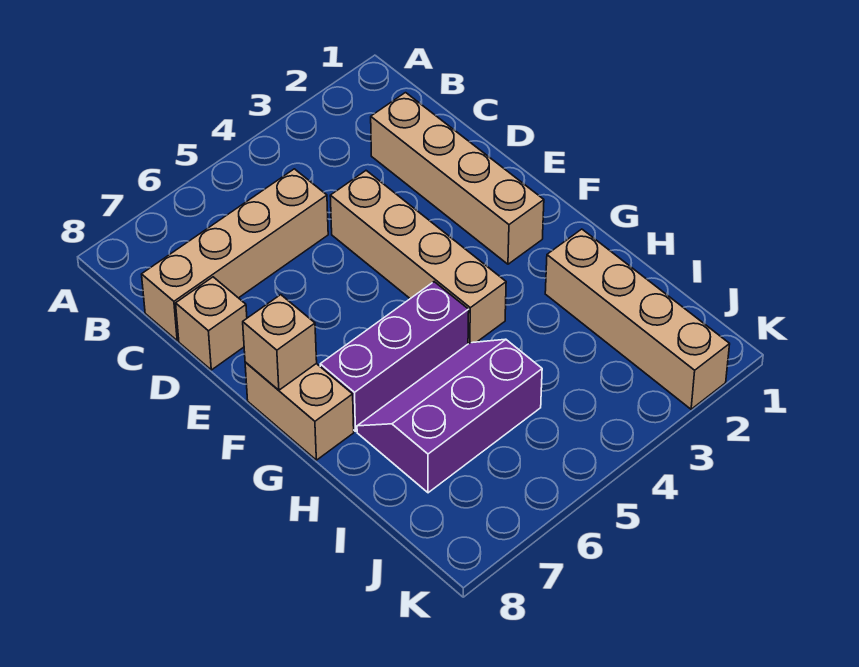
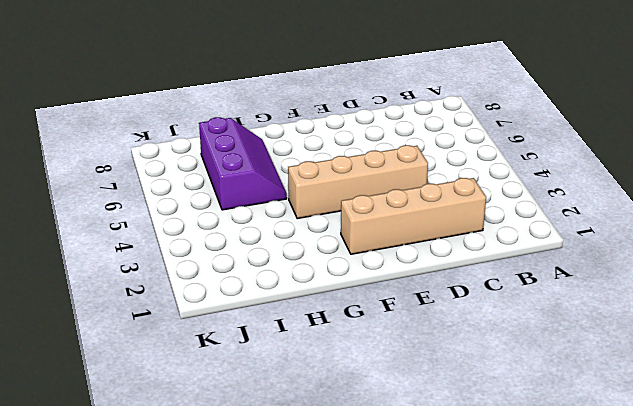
none -> tan brick C5:C8 level 1
none -> tan brick D8 level 1

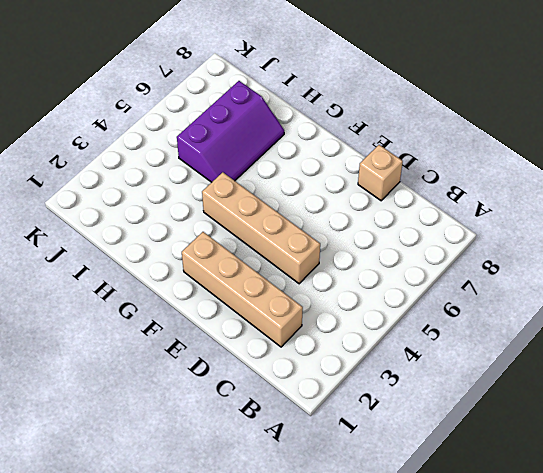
none -> tan brick C5:C8 level 1
none -> tan brick F8:G8 level 1

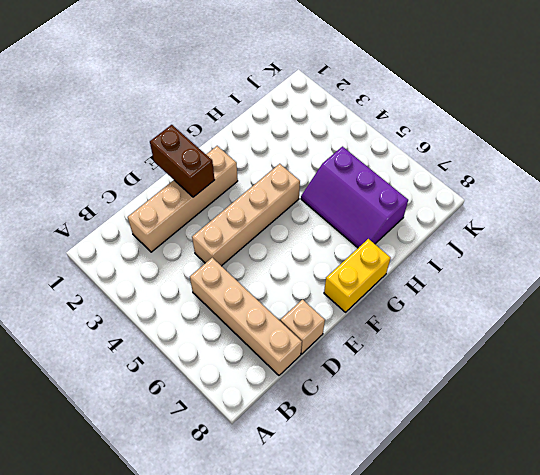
brown brick E1:E2 level 2 -> none
yellow brick F8:G8 level 1 -> tan brick F8:G8 level 1
none -> purple brick G5:G7 level 1
none -> tan brick H2:K2 level 1

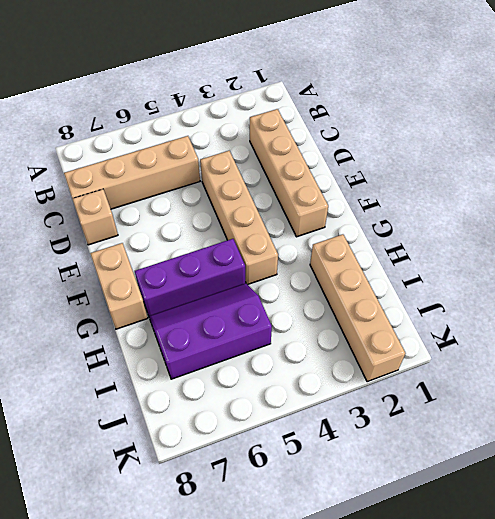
none -> tan brick F8 level 2

